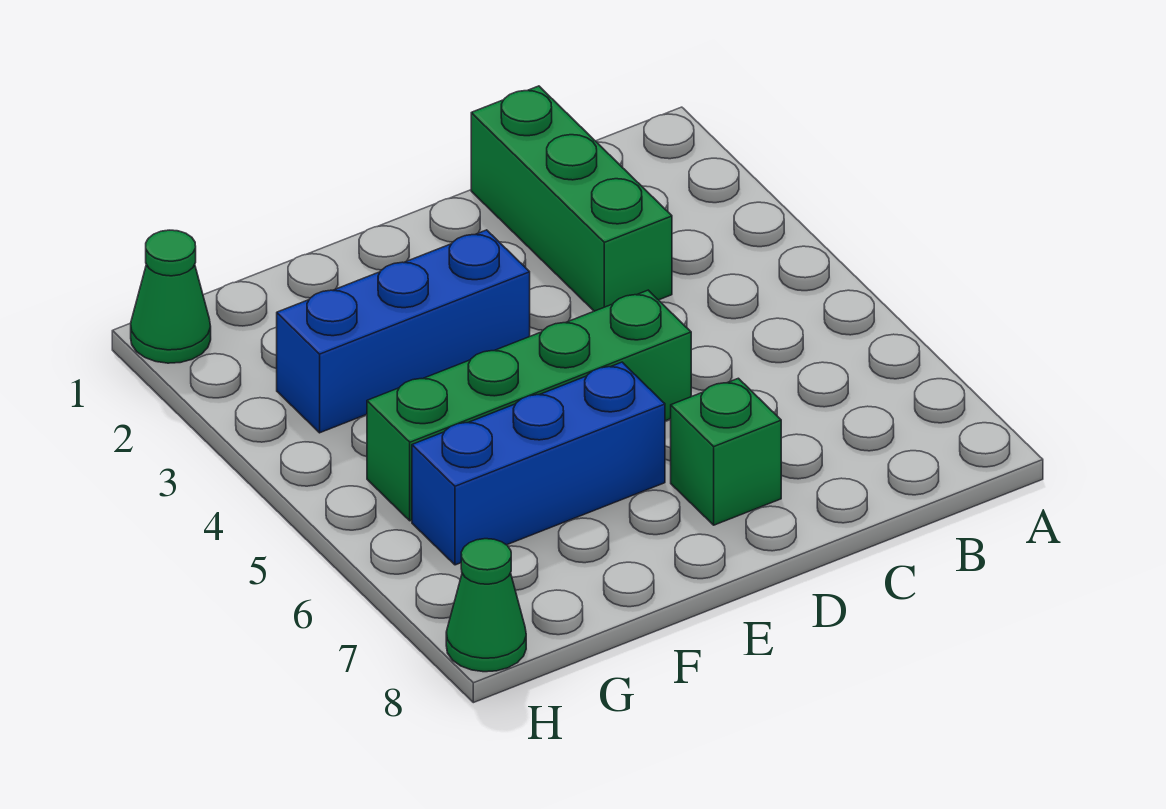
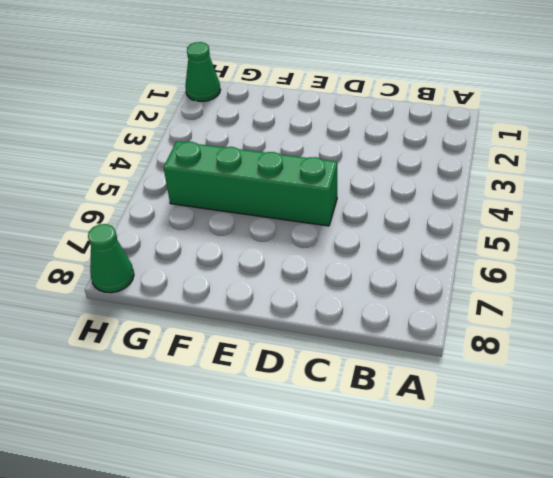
none -> green brick C1:C3 level 1
none -> green brick D7 level 1

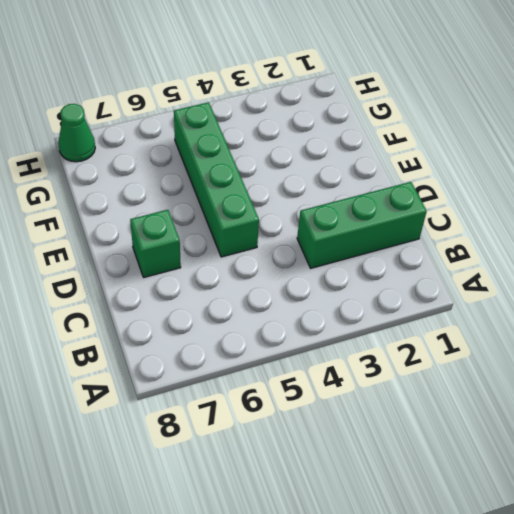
none -> blue brick E3:G3 level 1
none -> blue brick E6:G6 level 1

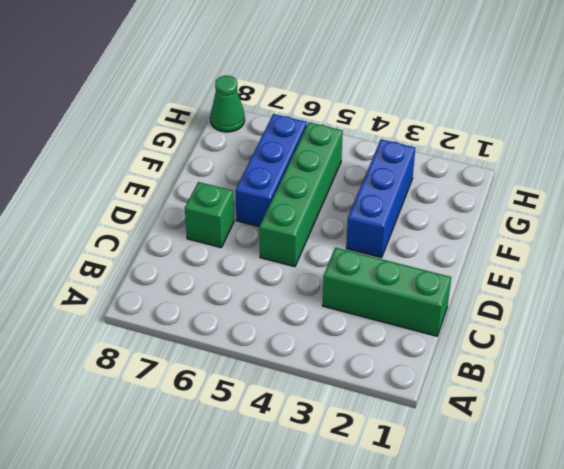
none -> green cone H1 level 1

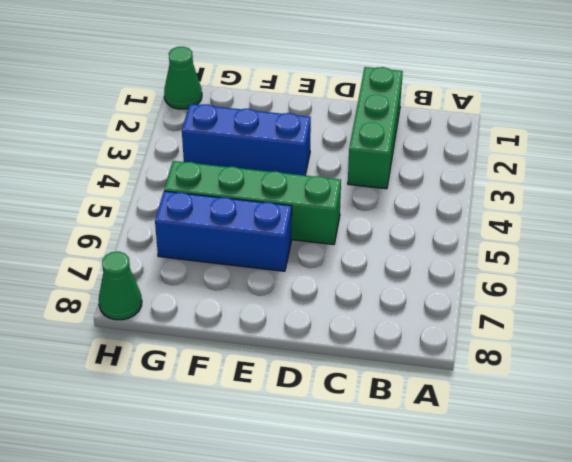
none -> green brick D7 level 1

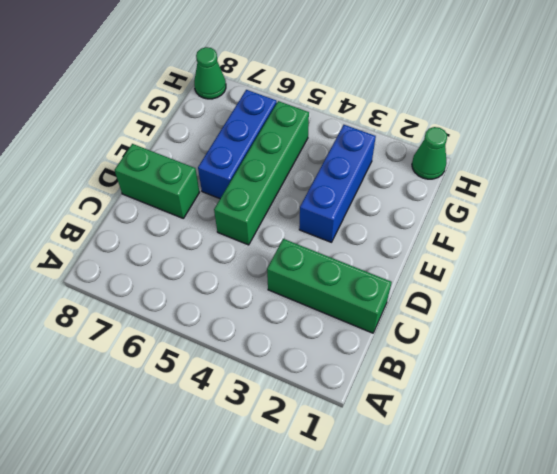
green brick D7:D8 level 1 -> green brick D7 level 1

